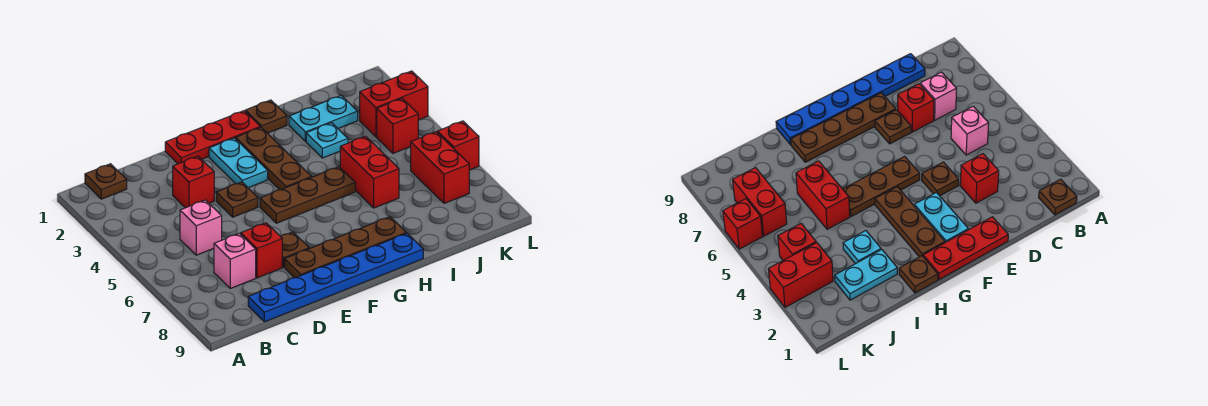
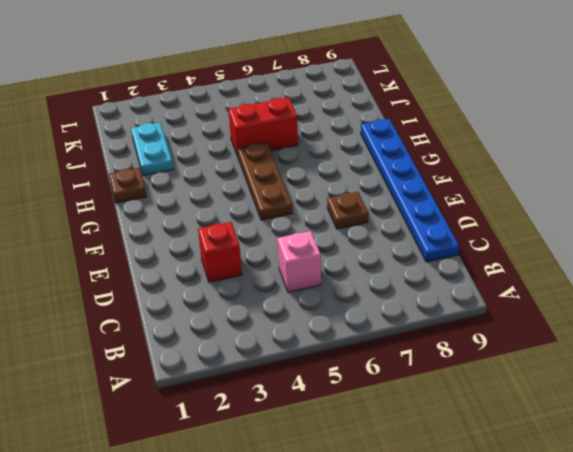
none -> brown plate B1 level 1
none -> pink brick C7 level 1
none -> red brick D7 level 1

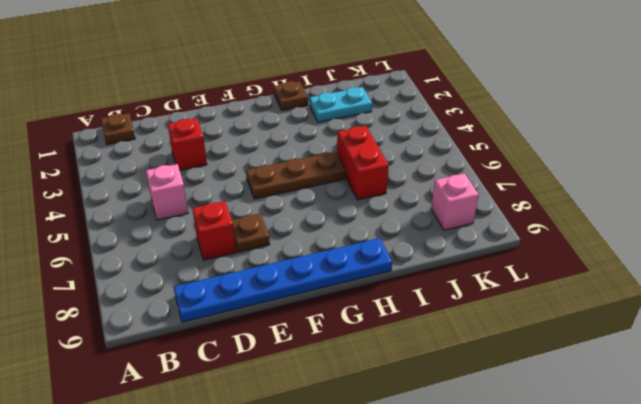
pink brick K8 level 1 -> pink brick C7 level 1
none -> red plate E1:G1 level 1
none -> brown plate E4 level 1
none -> brown plate E8:H8 level 1

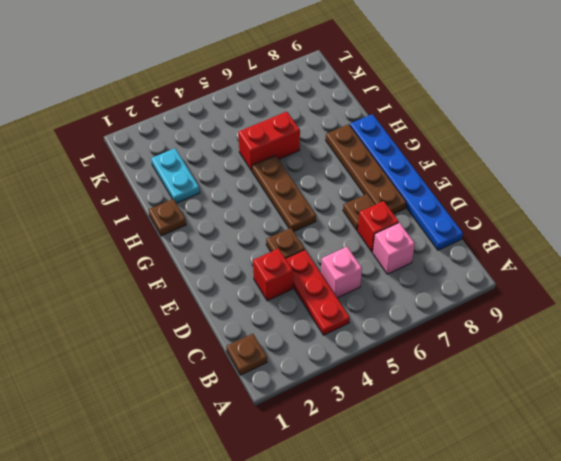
red plate B4:D4 level 1 -> red plate E1:G1 level 1
none -> cyan plate F2:F3 level 1
none -> brown plate G2:G4 level 1
none -> cyan plate I3 level 1

